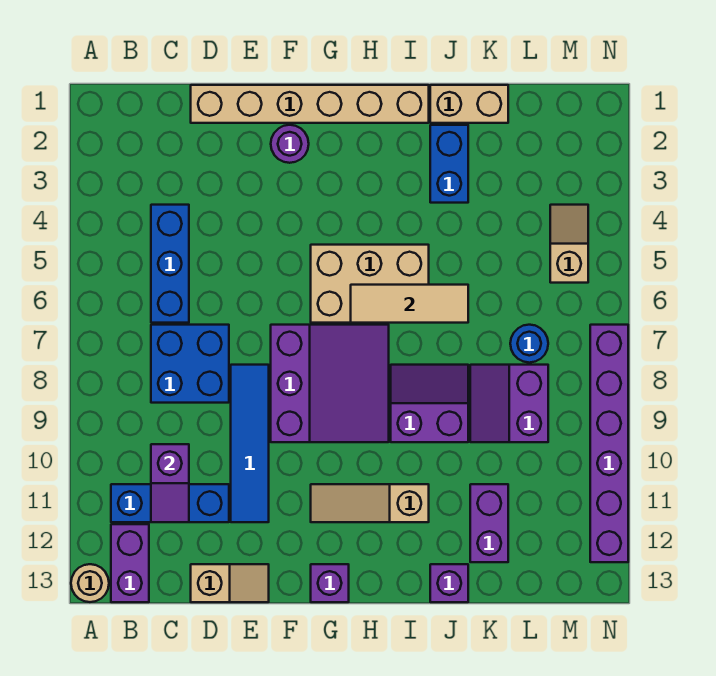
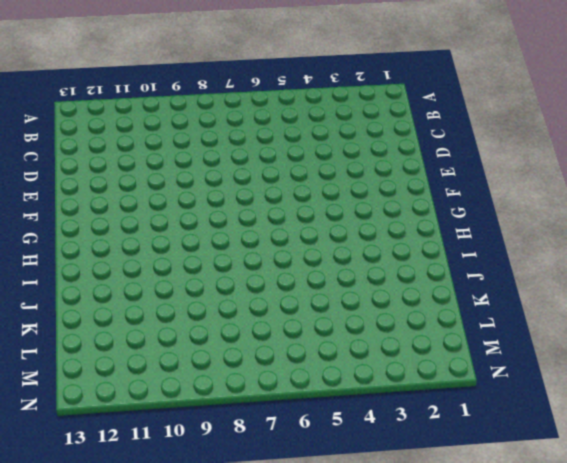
none -> tan round brick A13 level 1
none -> blue brick B11:D11 level 1
none -> purple brick B12:B13 level 1

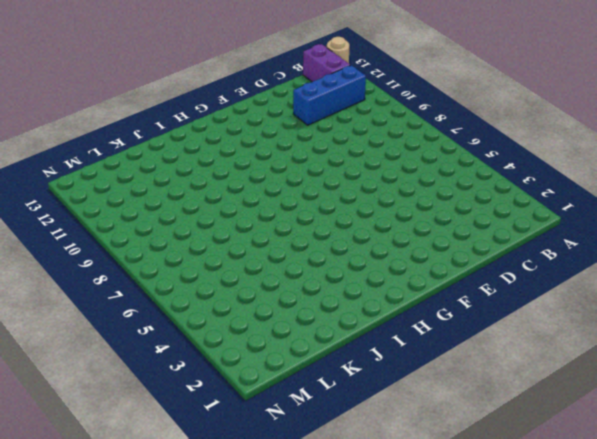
none -> blue brick C4:C6 level 1
none -> blue brick C7:D8 level 1
none -> tan brick D1:I1 level 1

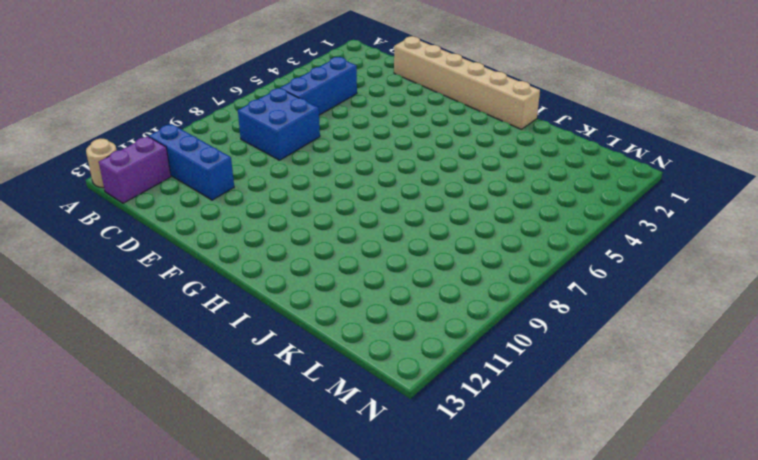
none -> tan slope D13:E13 level 1 top D
none -> blue tile E8:E11 level 1
none -> purple round brick F2 level 1

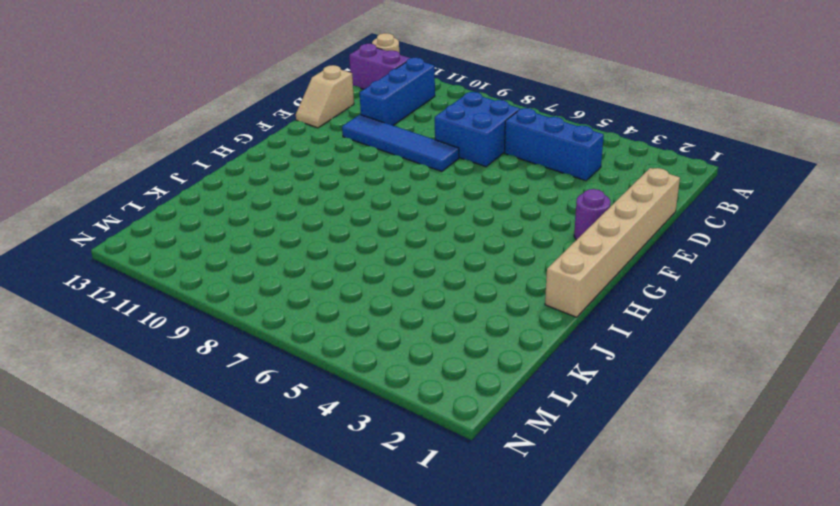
none -> purple slope F7:H9 level 1 top F
none -> tan brick G5:I6 level 1
none -> tan slope G11:I11 level 1 top I

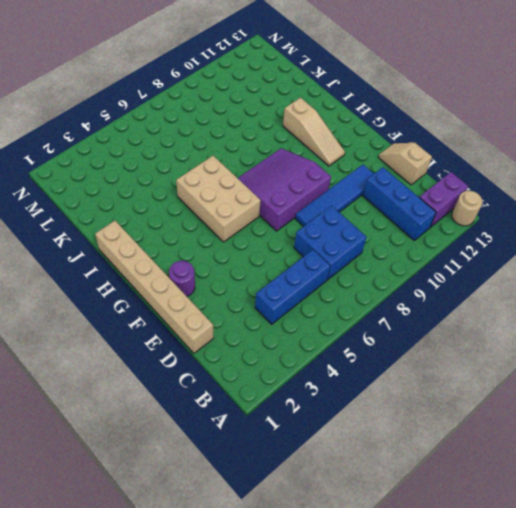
none -> purple brick G13 level 1
none -> purple slope I8:J9 level 1 top 9
none -> tan brick J1:K1 level 1

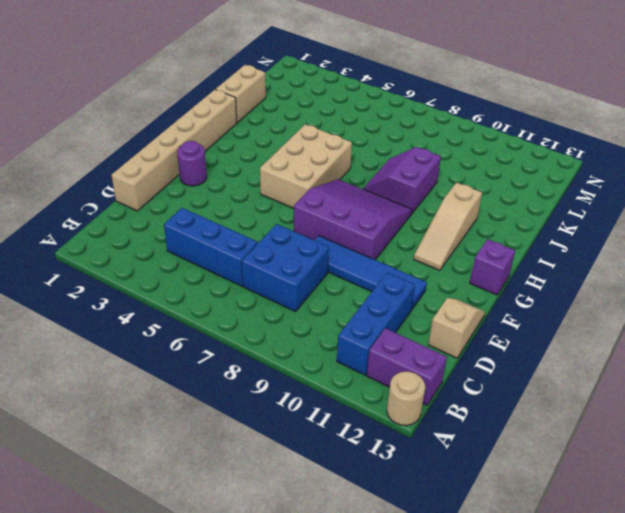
none -> blue brick J2:J3 level 1
none -> purple brick J13 level 1
none -> purple slope K8:L9 level 1 top L

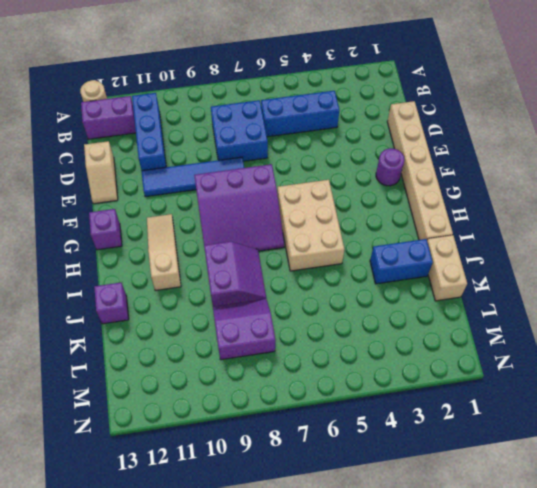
none -> purple brick K11:K12 level 1
none -> blue round brick L7 level 1
none -> tan slope M4:M5 level 1 top 5

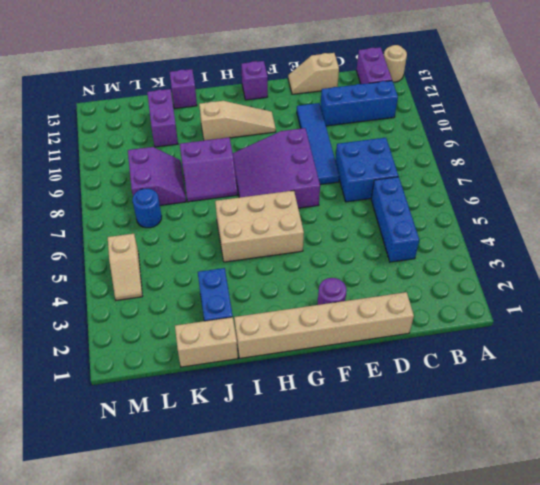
none -> purple brick N7:N12 level 1
none -> purple slope C10:C11 level 2 top 10
none -> tan tile H6:J6 level 2

